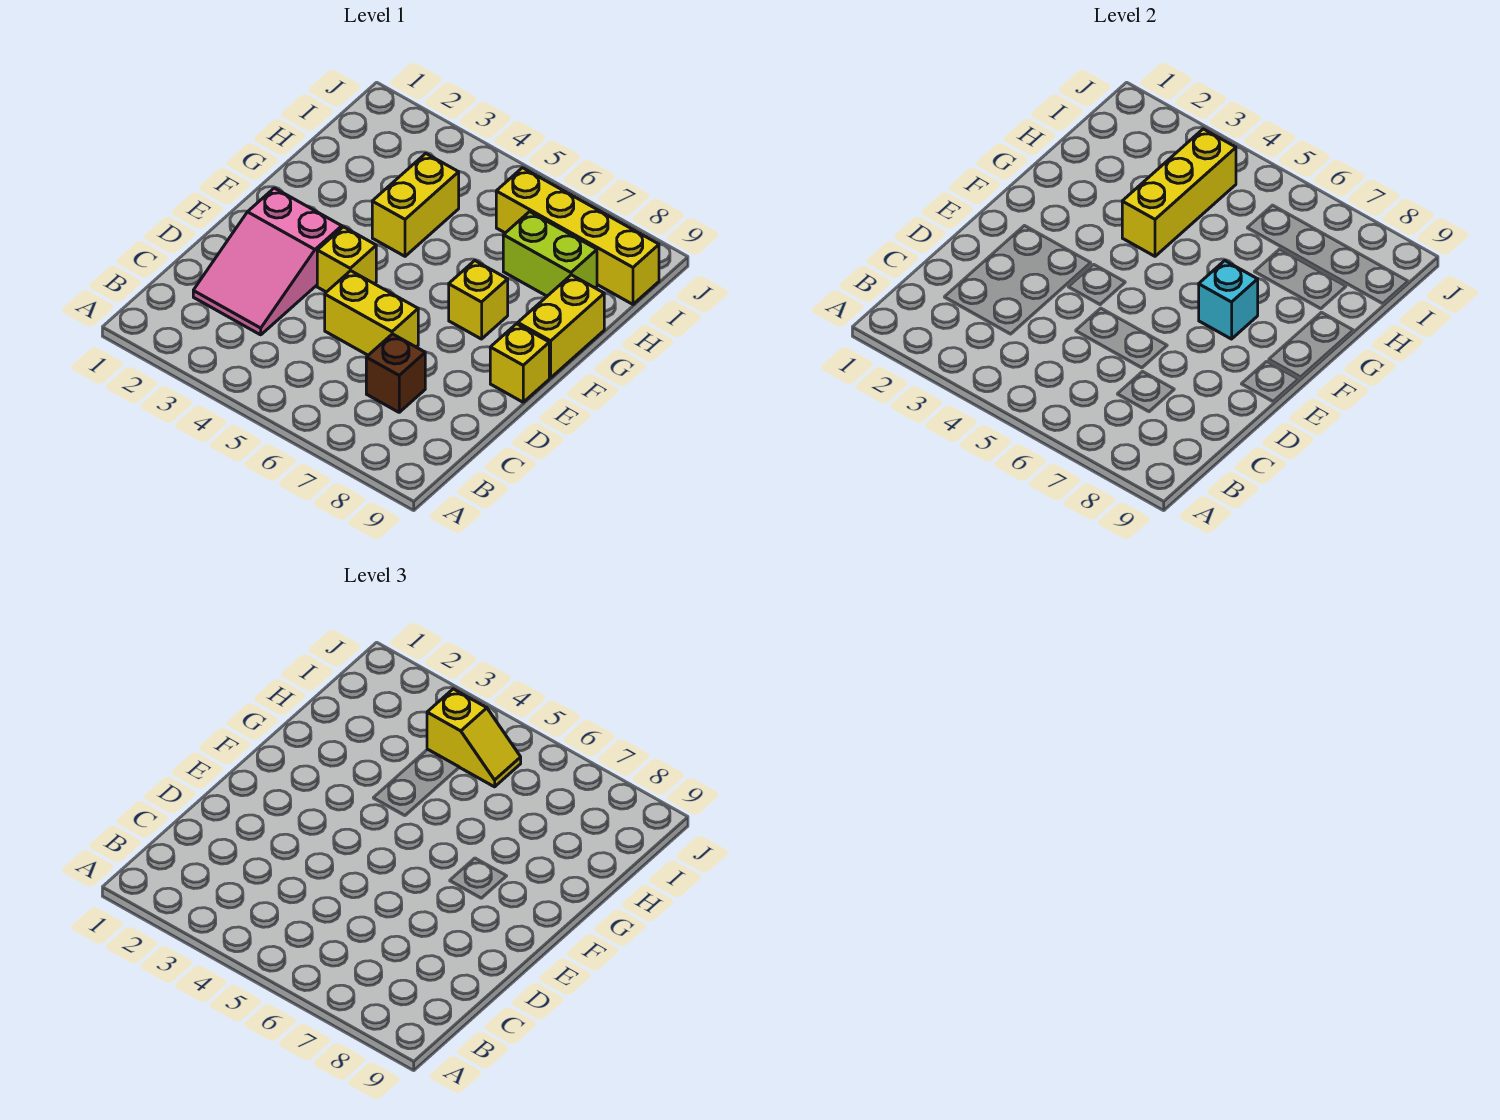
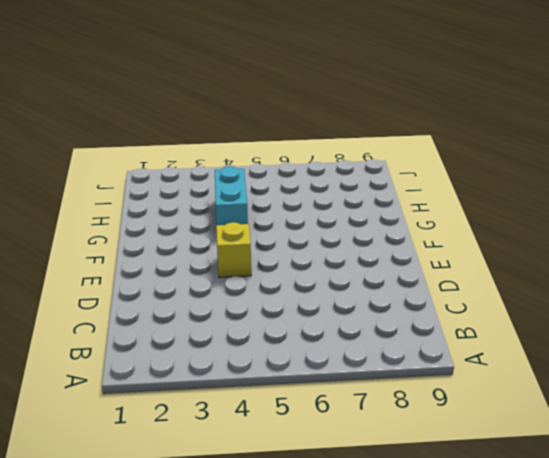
cyan brick G4:H4 level 1 -> yellow brick G4:H4 level 1
none -> pink slope C2:E3 level 1 top E
none -> brown brick C7 level 1
none -> yellow brick D5:D6 level 1

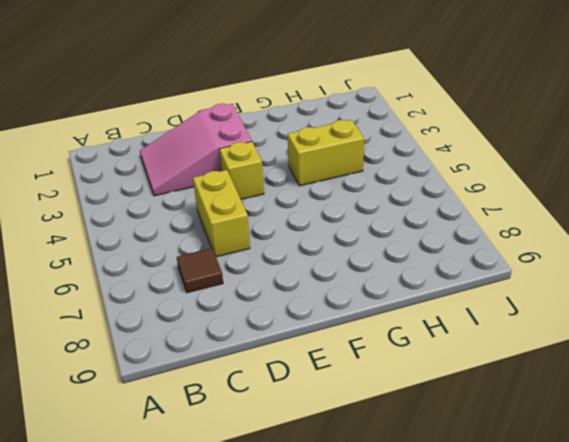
brown tile C7 level 1 -> brown brick C7 level 1
none -> yellow brick E9 level 1
none -> yellow brick F7 level 1
none -> yellow brick F9:G9 level 1

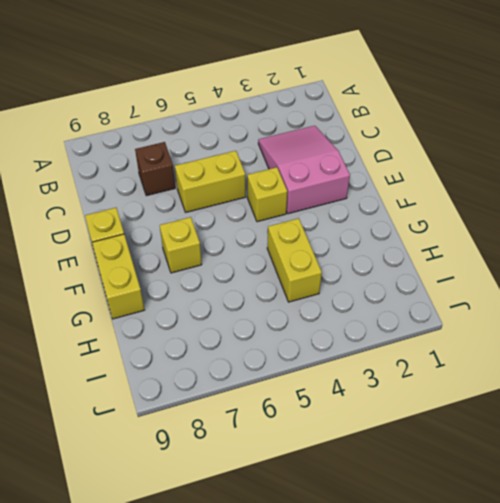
none -> lime brick H7:H8 level 1
none -> yellow brick I6:I9 level 1
none -> cyan brick F7 level 2

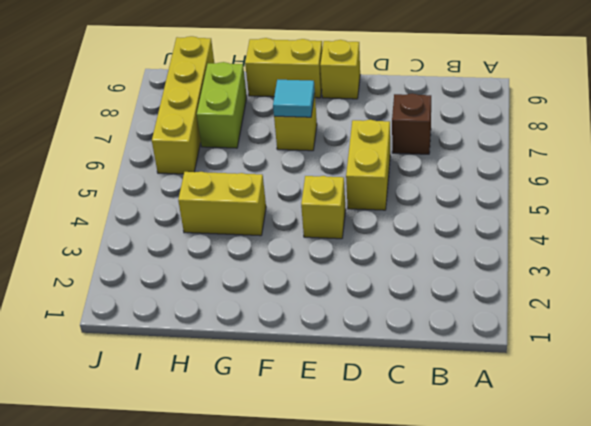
cyan tile F7 level 2 -> cyan brick F7 level 2
none -> pink slope C2:E3 level 1 top E
none -> yellow brick G4:I4 level 2
none -> yellow slope I4:I5 level 3 top 4

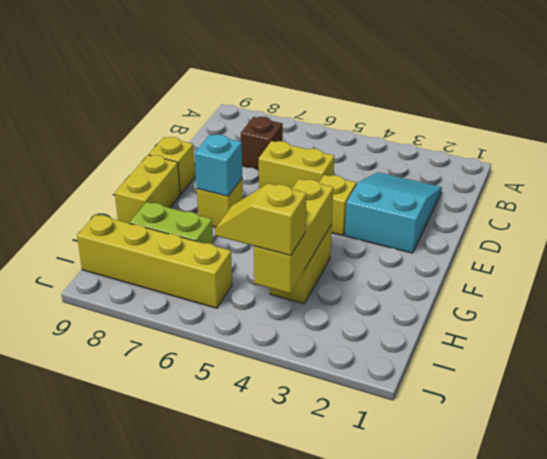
cyan slope C2:E3 level 1 top E -> pink slope C2:E3 level 1 top E

